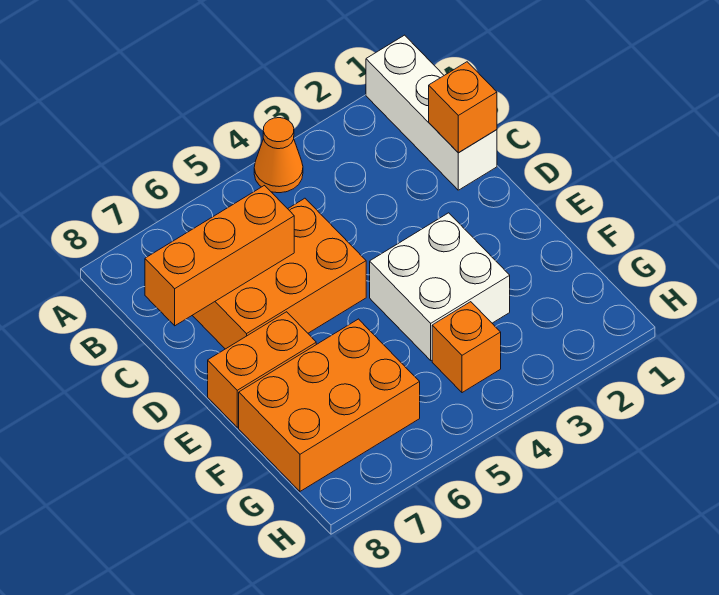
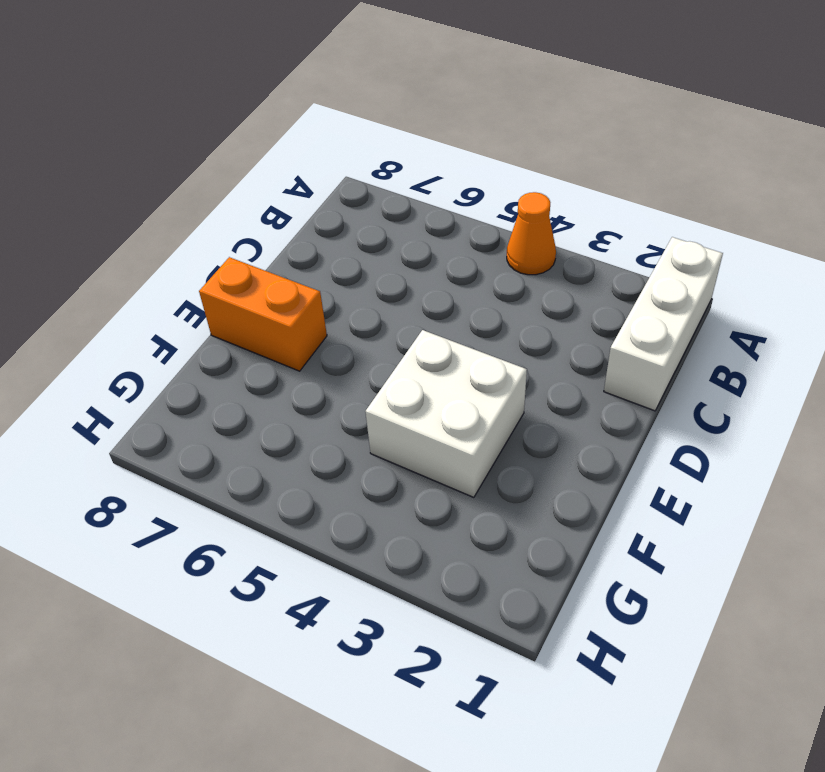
none -> orange brick C5:D7 level 1
none -> orange brick F6:G8 level 1

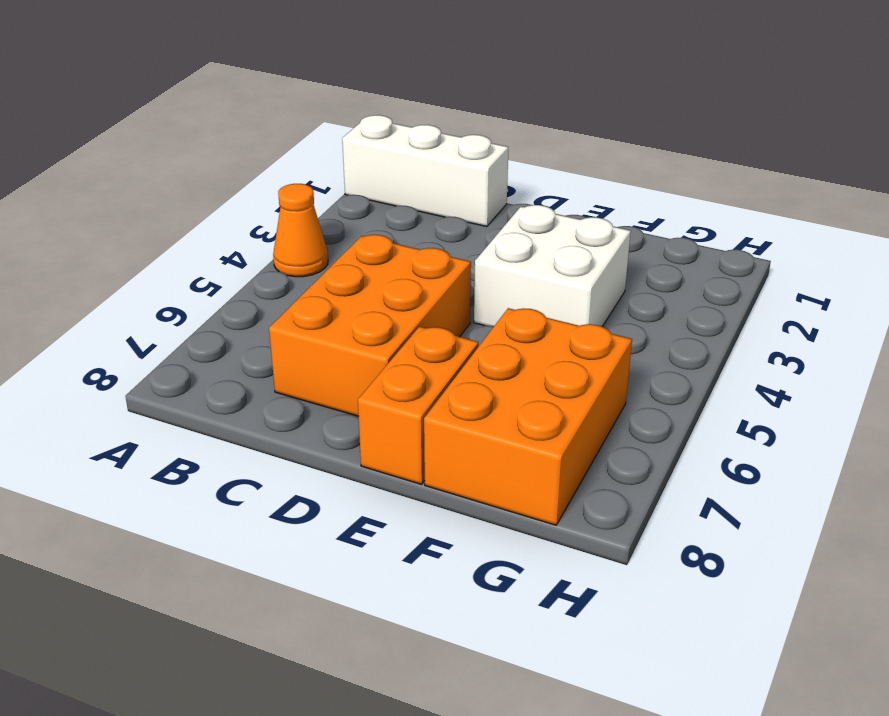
none -> orange brick G4 level 1
none -> orange brick C1 level 2

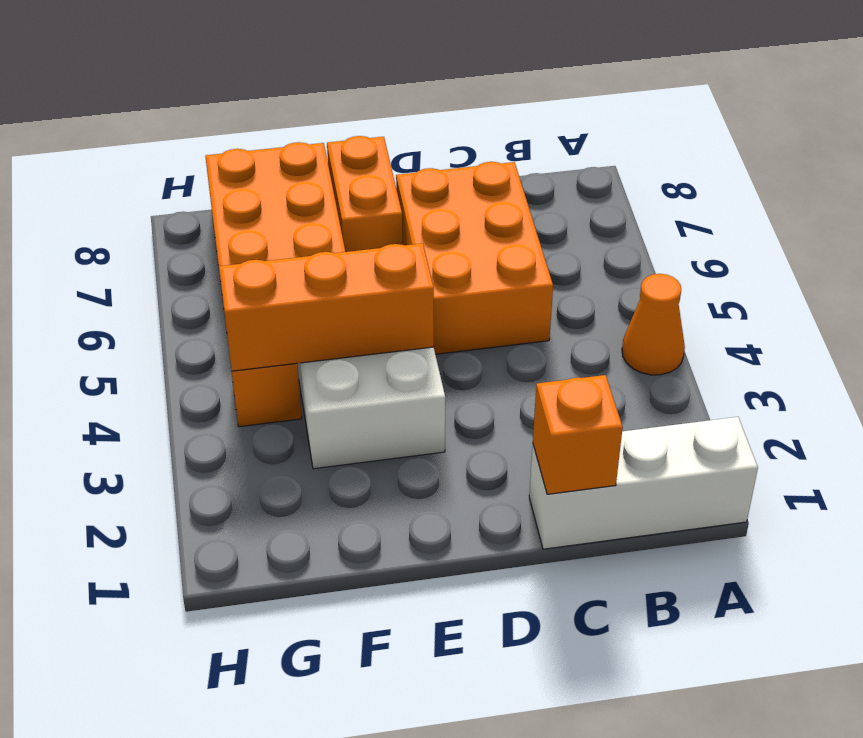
orange brick E4:G4 level 2 -> orange brick C6:C8 level 2

